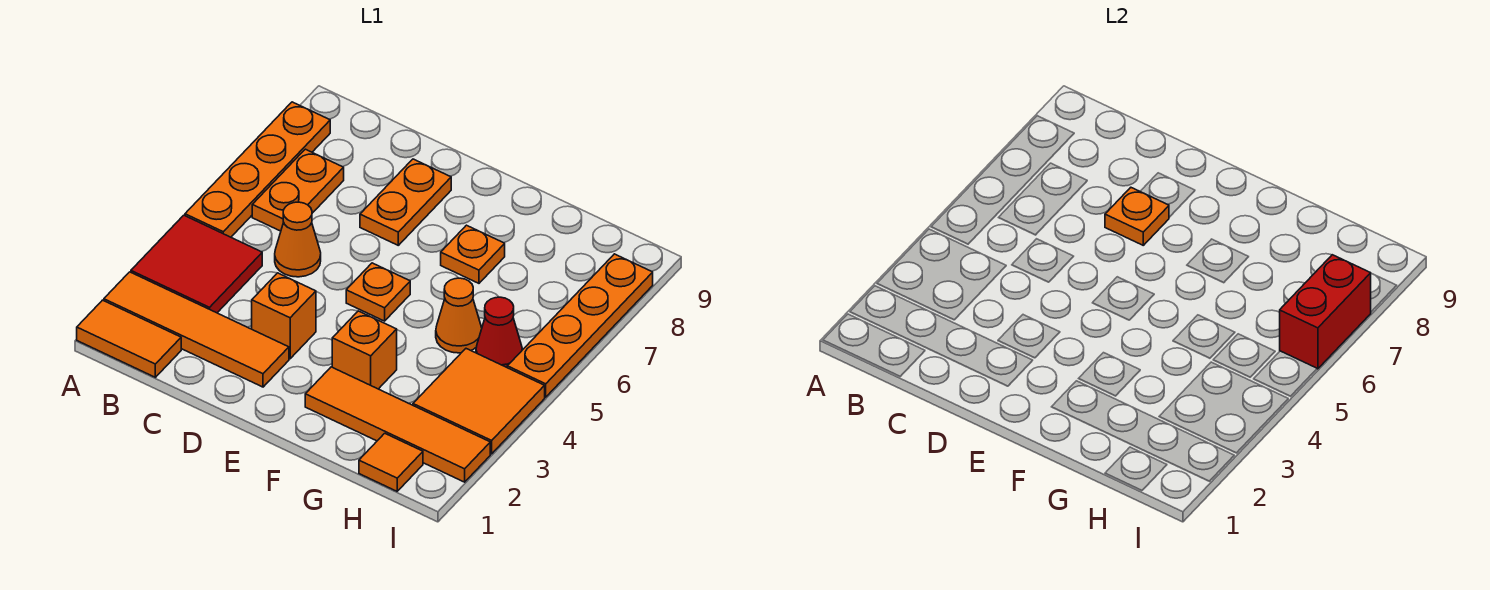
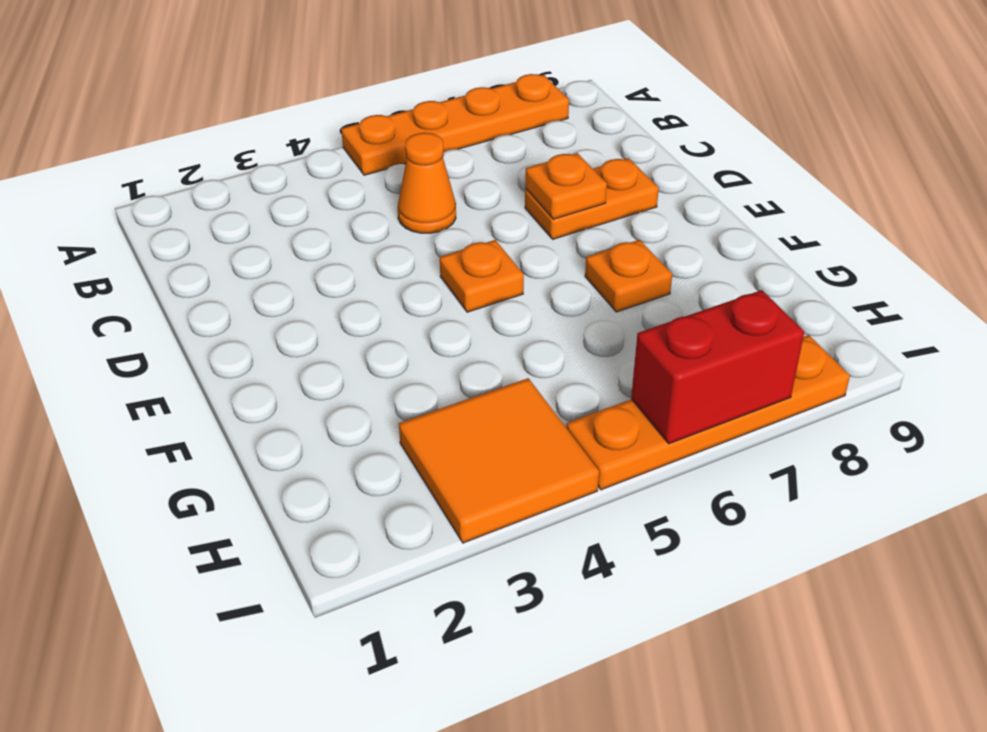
none -> orange tile A1:B1 level 1
none -> orange tile A2:D2 level 1
none -> red tile A3:B4 level 1

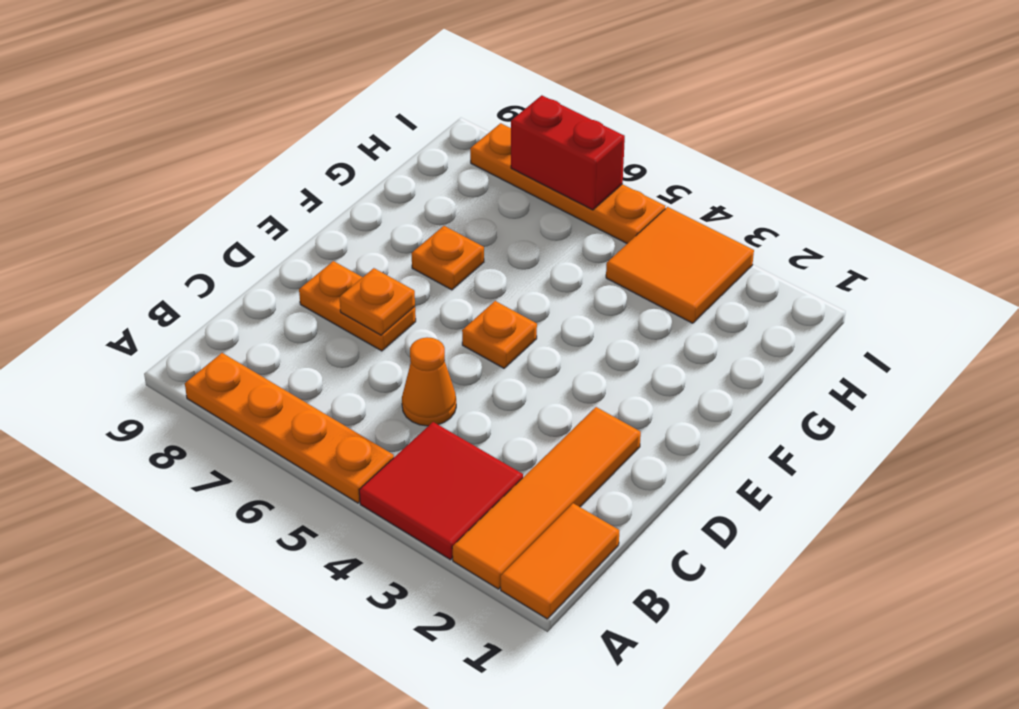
none -> orange plate B6:B7 level 1
none -> orange brick D3 level 1
none -> orange tile F2:I2 level 1

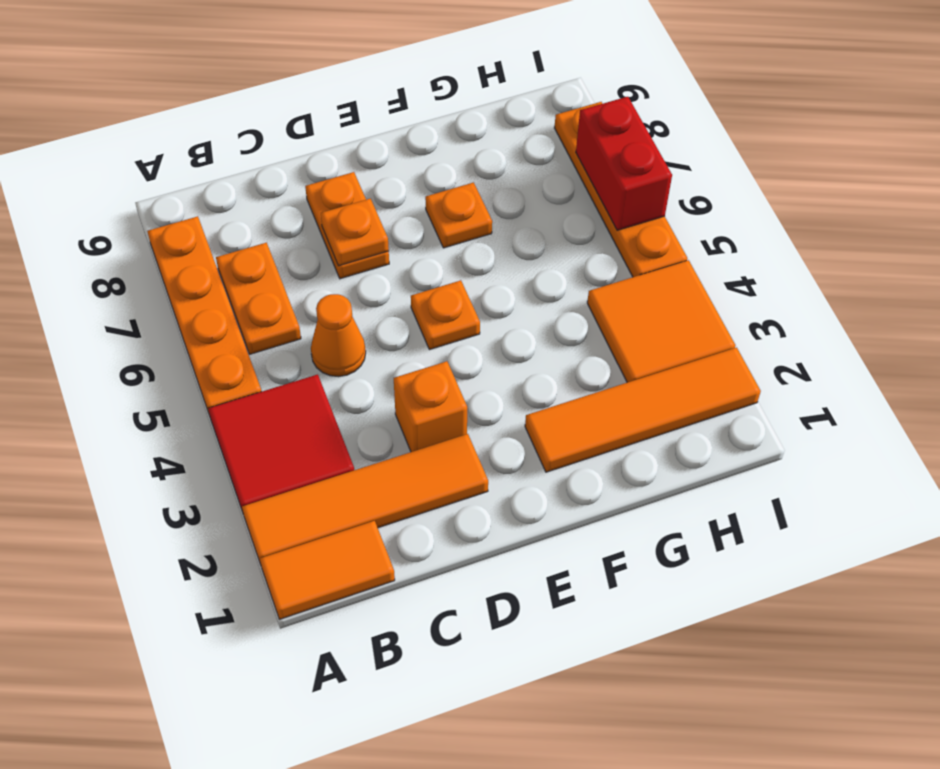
none -> orange brick F3 level 1
none -> orange cone G5 level 1
none -> orange tile H1 level 1

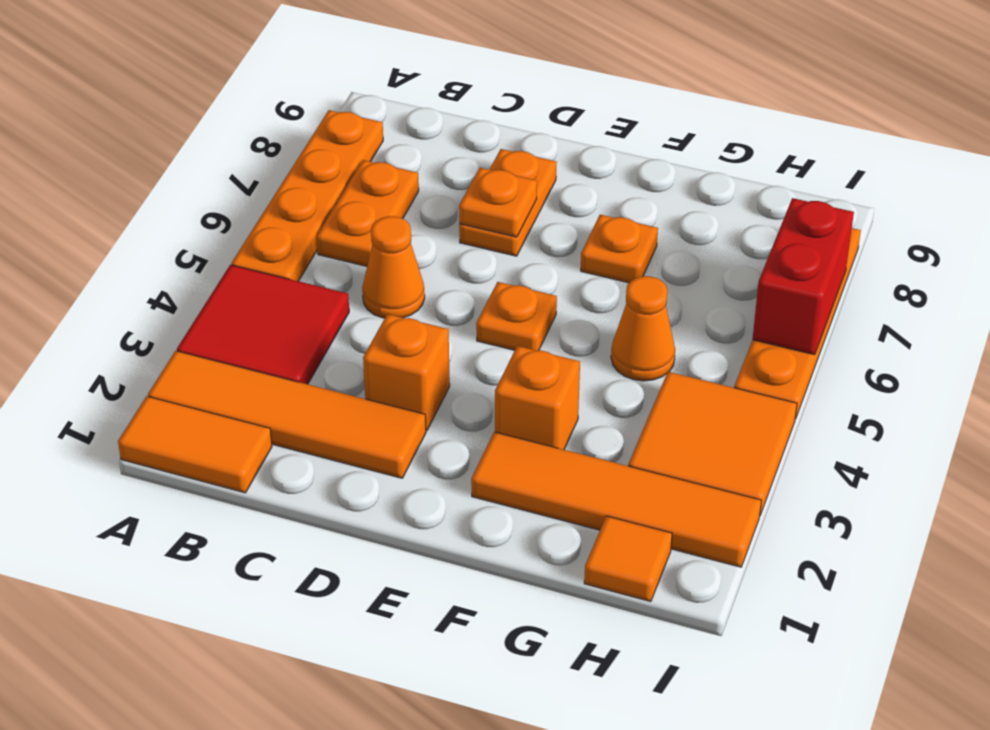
none -> red cone H5 level 1

